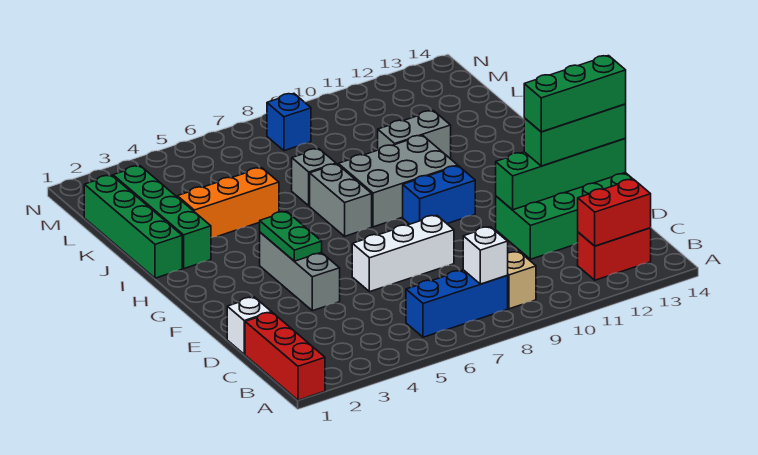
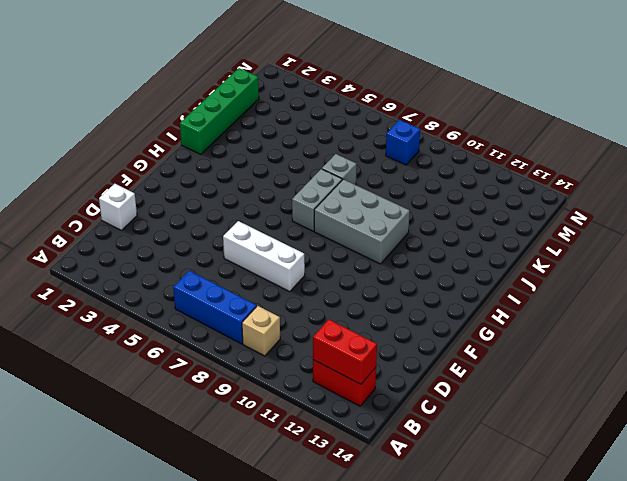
none -> red brick A1:C1 level 1
none -> green brick D11:E14 level 1
none -> grey brick E4:G4 level 1

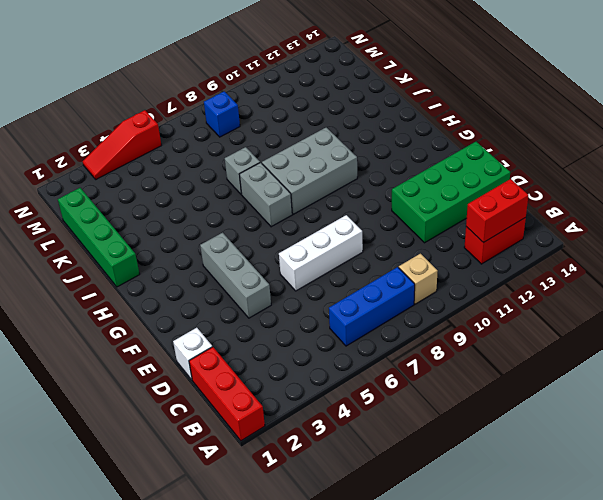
red slope N3:N5 level 1 top 5 -> none
none -> blue brick G9:G10 level 1
none -> green brick I2:L2 level 1
none -> orange brick J3:J5 level 1

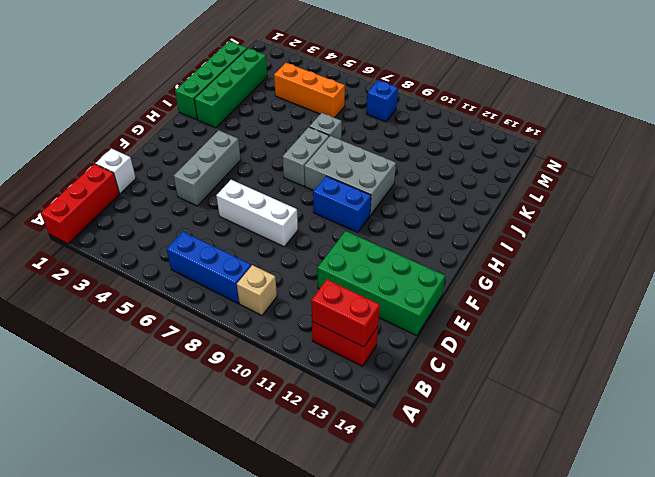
orange brick L4:L6 level 1 -> orange brick J3:J5 level 1
none -> grey brick J10:J11 level 1
none -> white brick B8 level 2
none -> green brick E11:E14 level 2

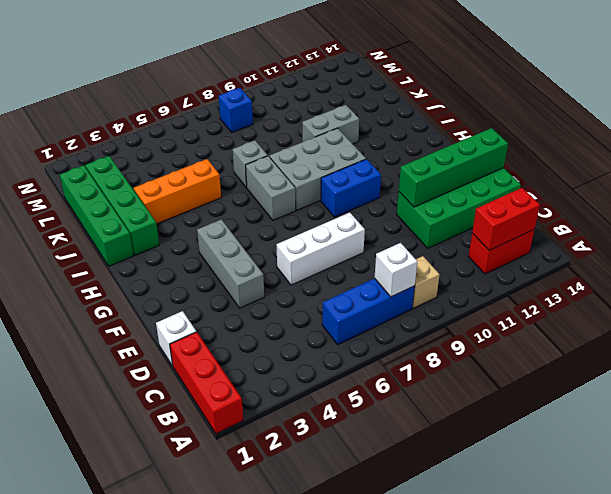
none -> green plate F4:G4 level 2
none -> green brick E12:E14 level 3
none -> green brick E12:E14 level 4

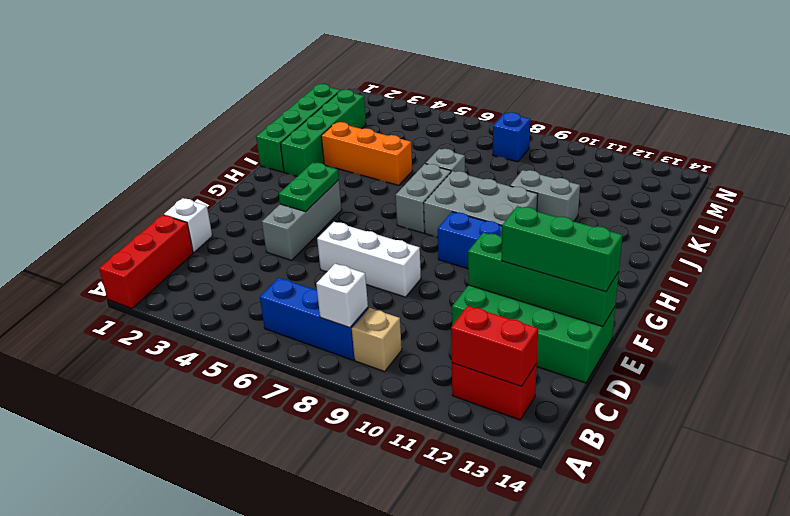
none -> green brick E12:E14 level 4

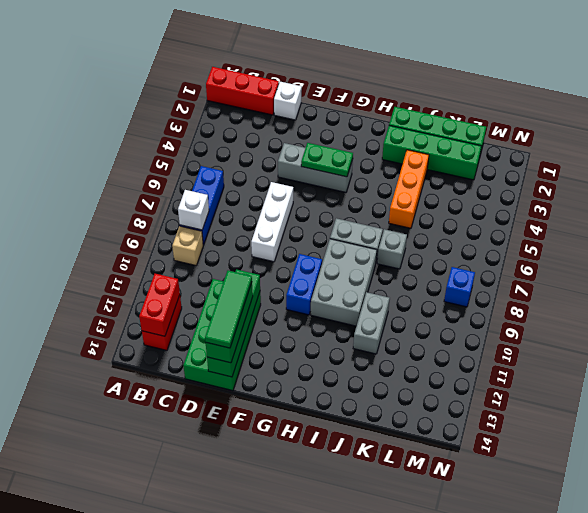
green tile E12:E14 level 4 -> green brick E12:E14 level 4

